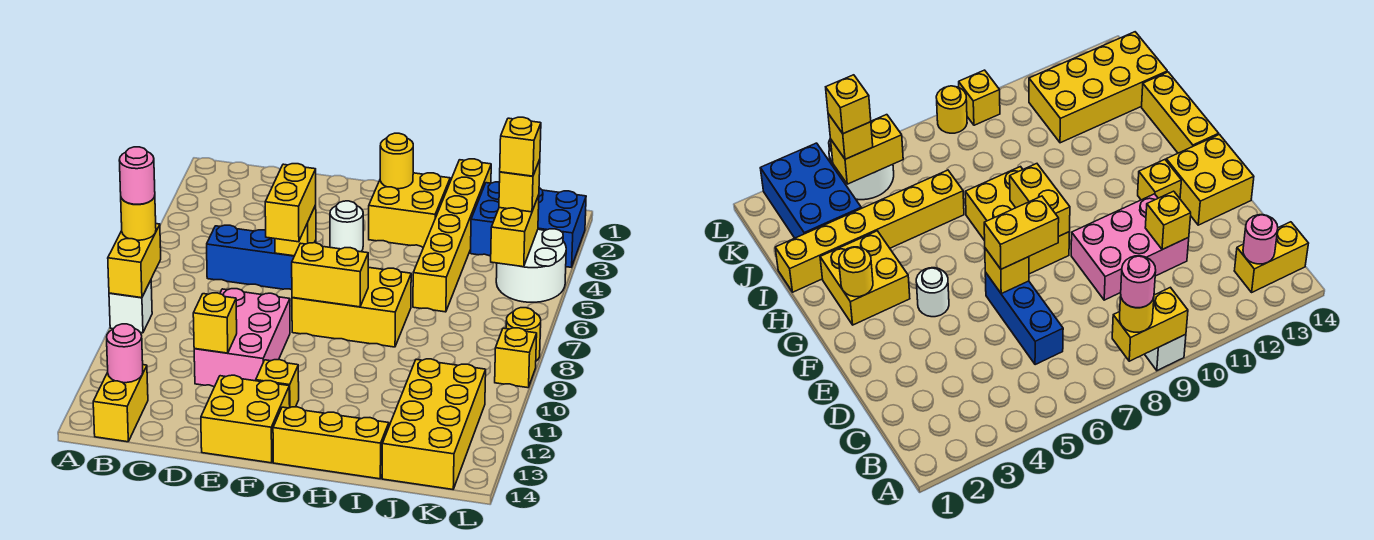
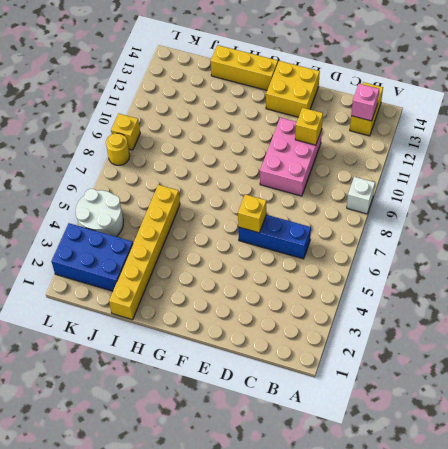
pink brick B13 level 2 -> pink round brick B13 level 2
none -> white round brick F4 level 1
none -> yellow brick F7:H8 level 1
none -> yellow brick F12 level 1

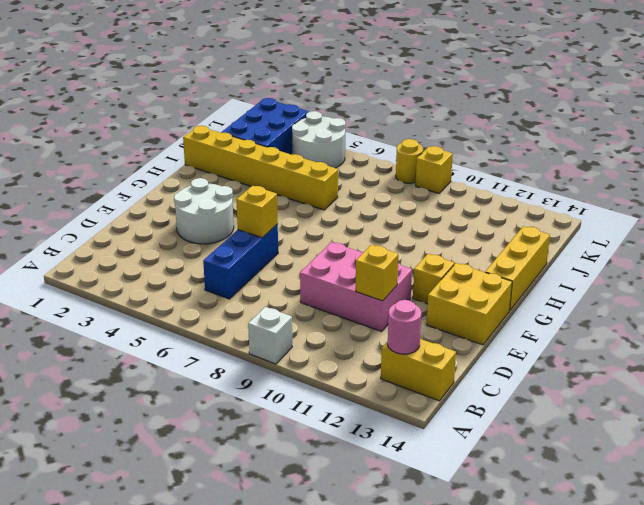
white round brick E3:F4 level 1 -> white round brick F4 level 1
none -> yellow brick F7:H8 level 1
none -> yellow brick G2:H3 level 1
none -> yellow brick J11:K14 level 1

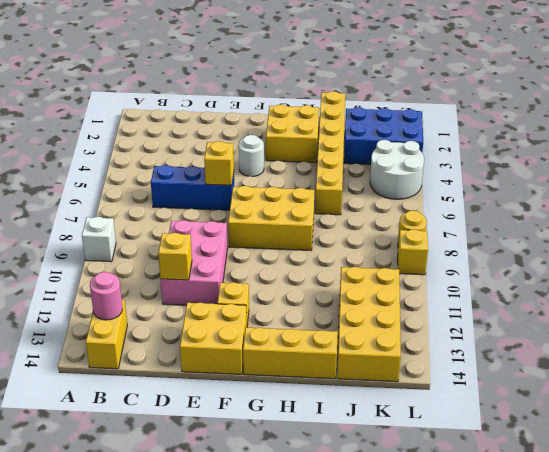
none -> yellow brick A8:A9 level 2
none -> yellow brick F8:G8 level 2
none -> yellow round brick G2 level 2

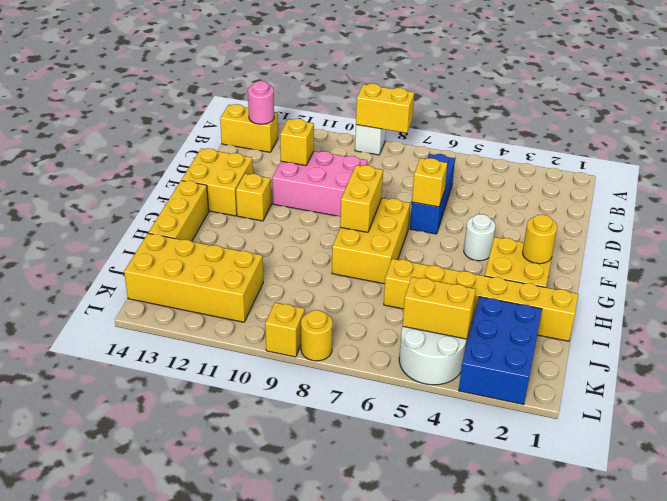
none -> yellow round brick A8 level 3
none -> yellow brick E6:E7 level 3
none -> yellow brick K4 level 3

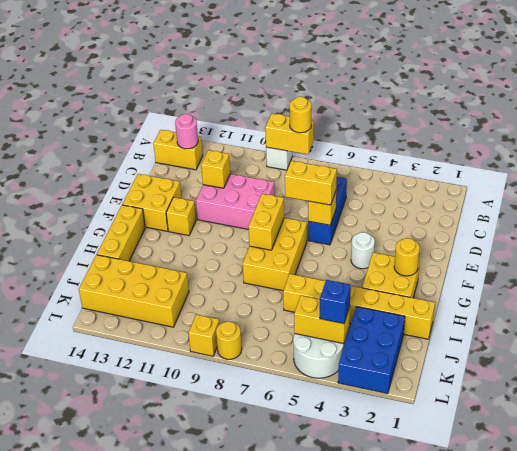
blue brick K4 level 3 -> yellow brick K4 level 3
none -> pink round brick A8 level 4
none -> yellow brick K4 level 4

